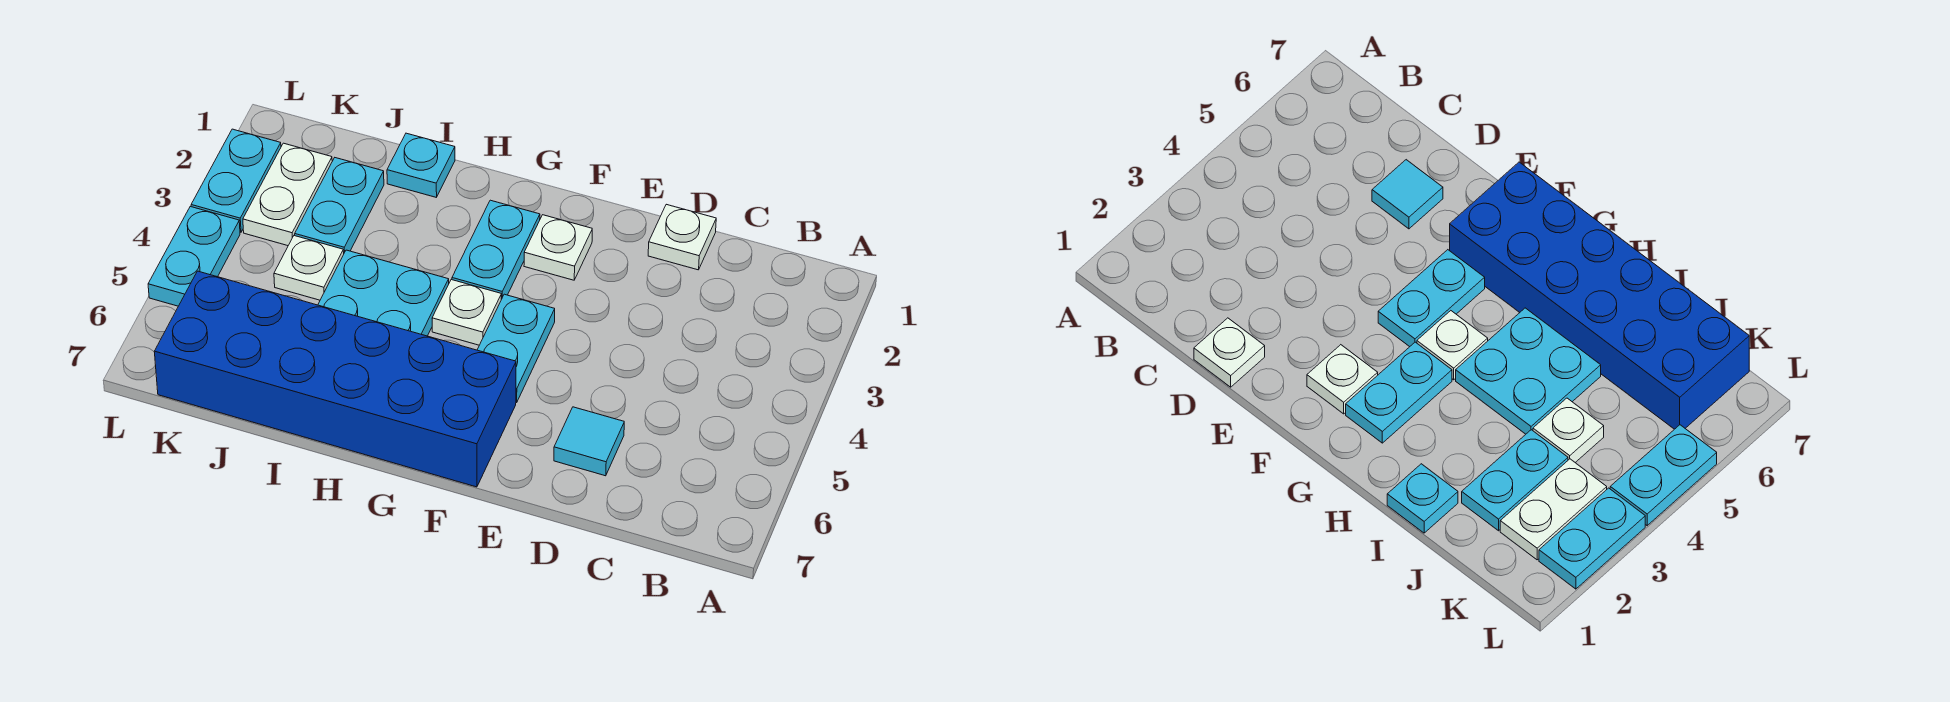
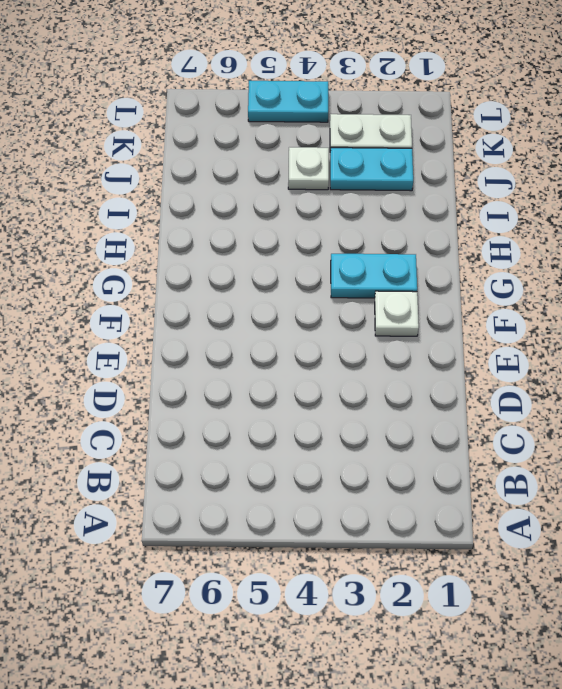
none -> white plate D1 level 1
none -> cyan tile D6 level 1
none -> cyan plate F4:F5 level 1

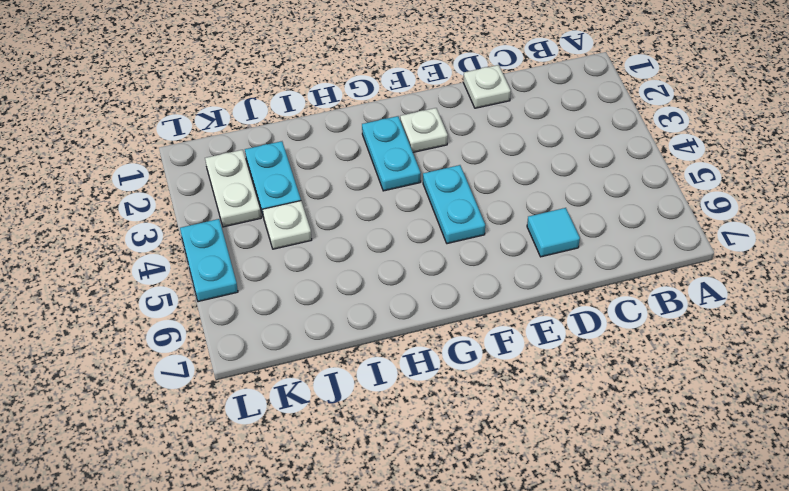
none -> blue brick F6:K7 level 1
none -> white plate G4 level 1
none -> cyan plate H4:I5 level 1

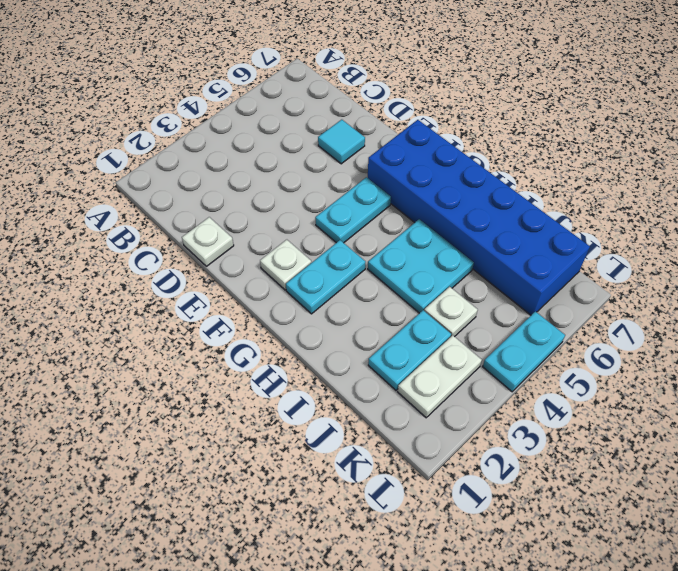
none -> white plate G4 level 1
none -> cyan plate I1 level 1
none -> cyan plate L2:L3 level 1

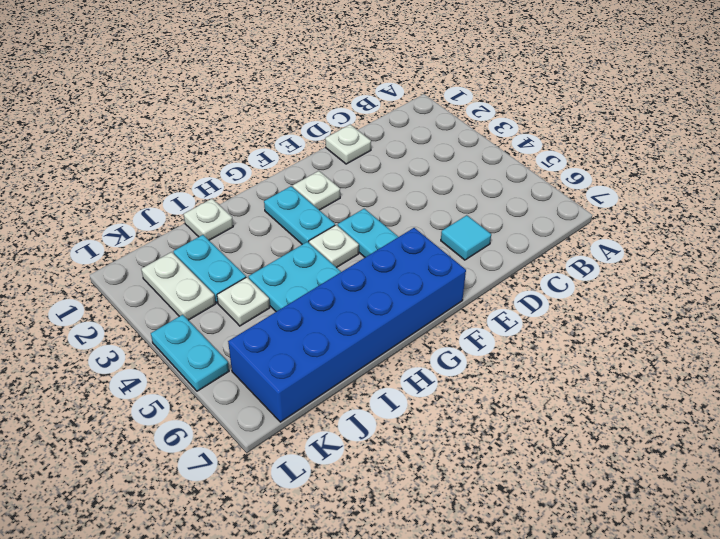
white plate I1 level 1 -> cyan plate I1 level 1
none -> cyan plate L2:L3 level 1

